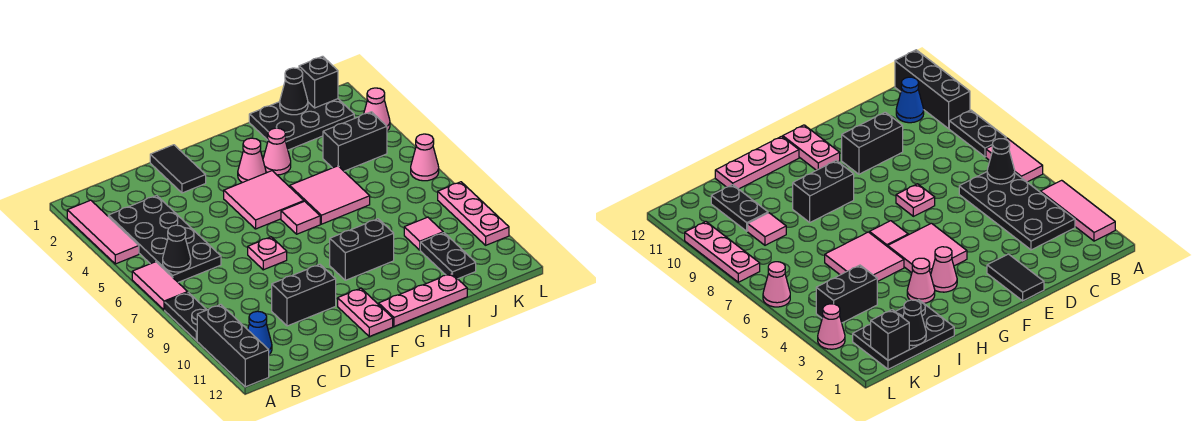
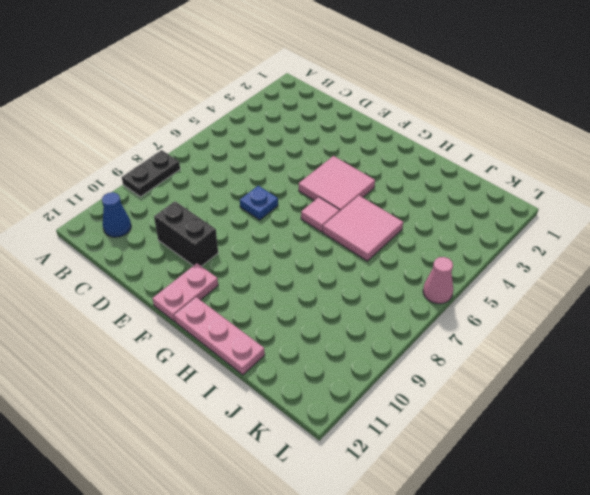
blue plate E7 level 1 -> pink plate E7 level 1
none -> pink tile A2:A4 level 1
none -> pink tile A6:A7 level 1
none -> black brick A10:A12 level 1

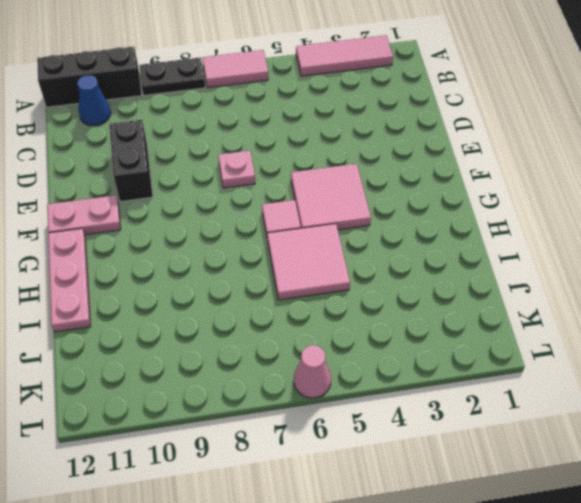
none -> black plate B3:C6 level 1
none -> black tile E1:E2 level 1
none -> pink cone G3 level 1

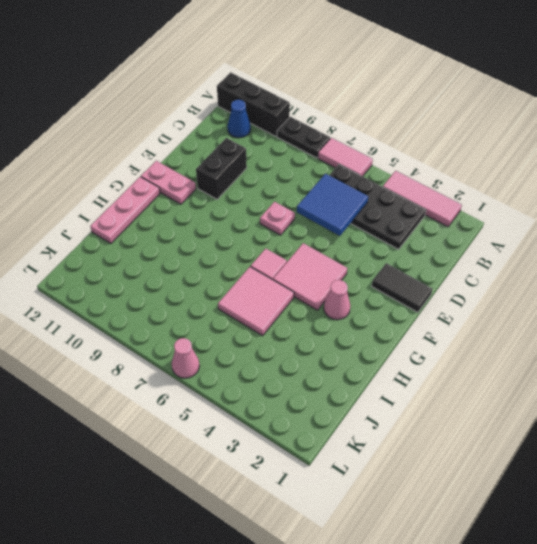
blue tile C5:D6 level 2 -> none
none -> black brick G9:H9 level 1
none -> pink cone H3 level 1
none -> black plate I1:K2 level 1

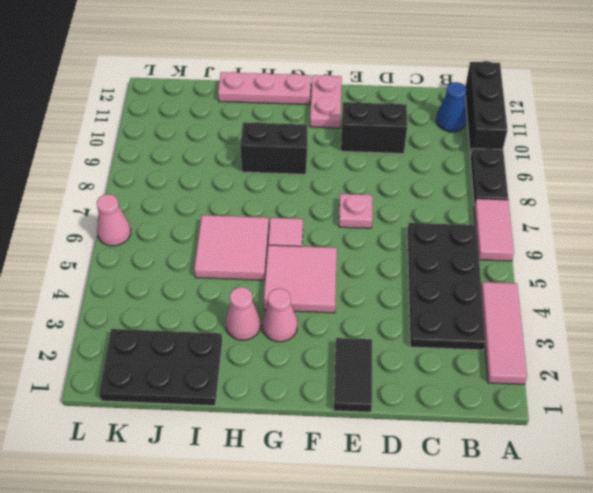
none -> black brick J4:K4 level 1
none -> pink tile J9 level 1
none -> black plate J10:J11 level 1

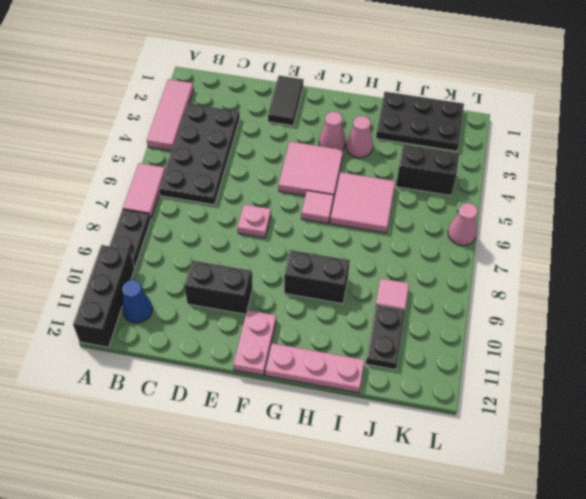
none -> pink cone L3 level 1
none -> pink plate L8:L10 level 1
none -> black cone B6 level 2

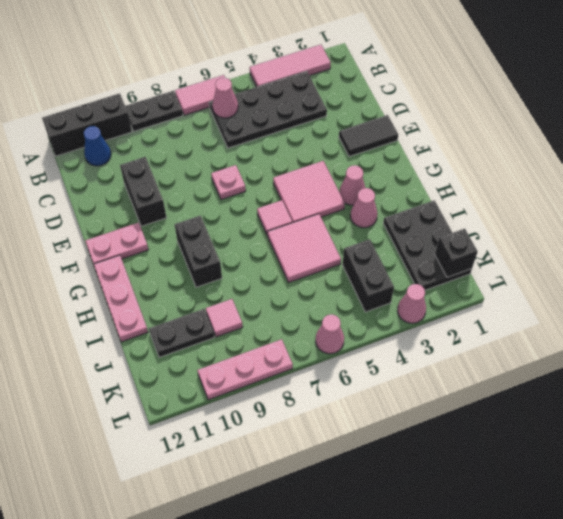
pink cone B6 level 2 -> black cone B6 level 2
none -> black cone J1 level 2

